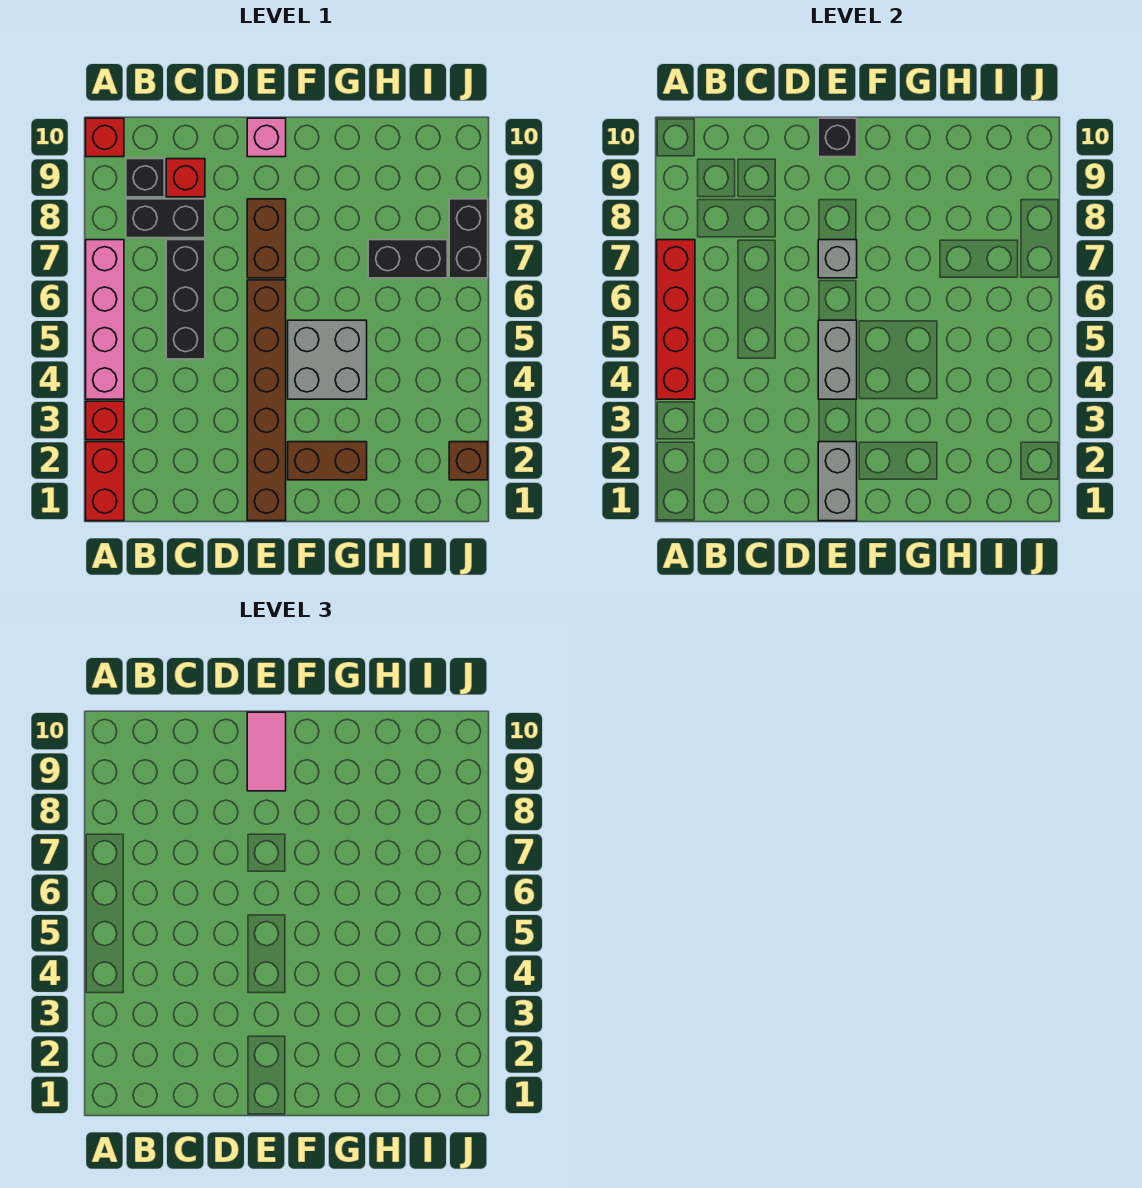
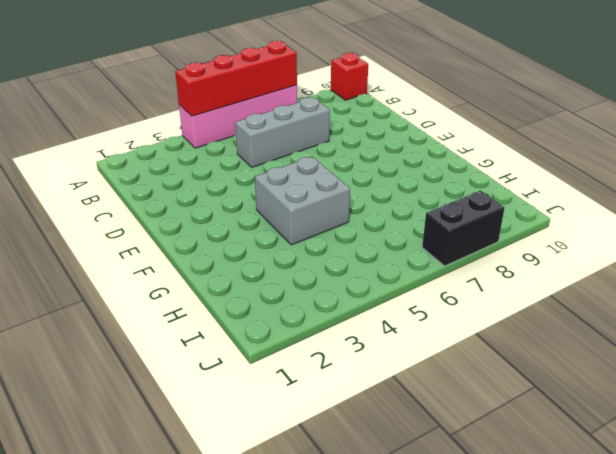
grey brick C5:C7 level 1 -> black brick C5:C7 level 1
none -> red brick A1:A2 level 1
none -> red brick A3 level 1
none -> black brick B8:C8 level 1

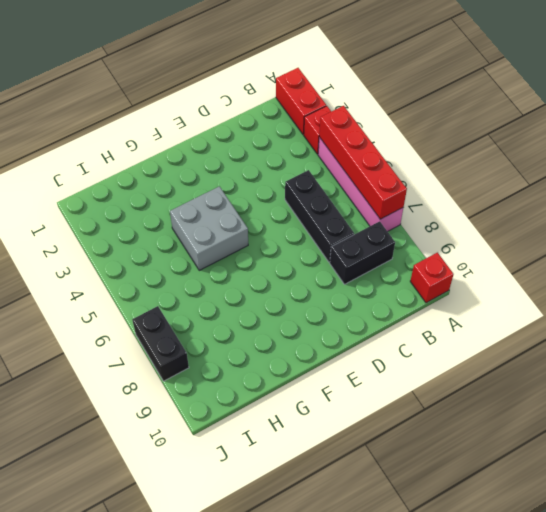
none -> black brick B9 level 1
none -> red brick C9 level 1
none -> brown brick E1:E6 level 1

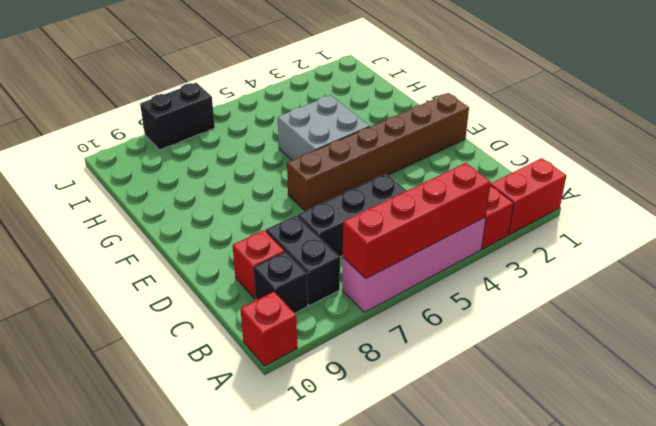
none -> brown brick E7:E8 level 1
none -> pink brick E10 level 1
none -> brown brick F2:G2 level 1

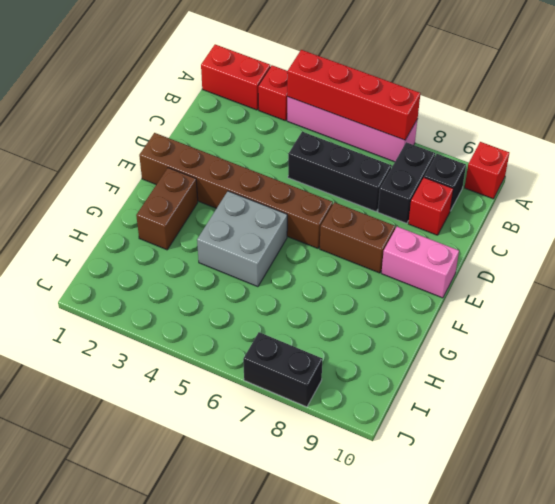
pink brick E9:E10 level 1 -> pink brick E10 level 1
none -> black brick H7:I7 level 1
none -> brown brick J2 level 1
none -> grey brick E1:E2 level 2

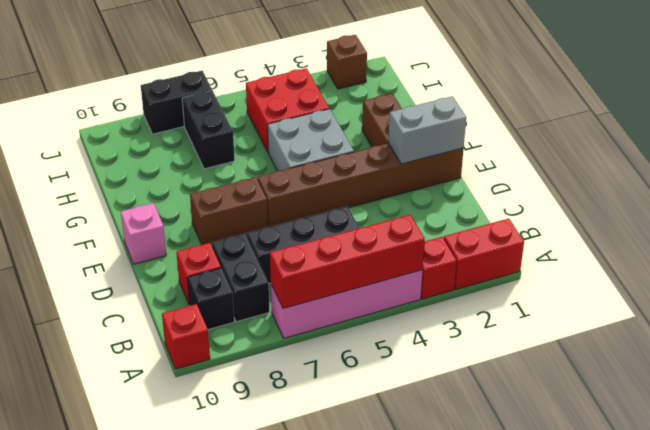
red brick H4:I5 level 1 -> none
none -> grey brick E4:E5 level 2
none -> grey brick E7 level 2
none -> black brick E10 level 2

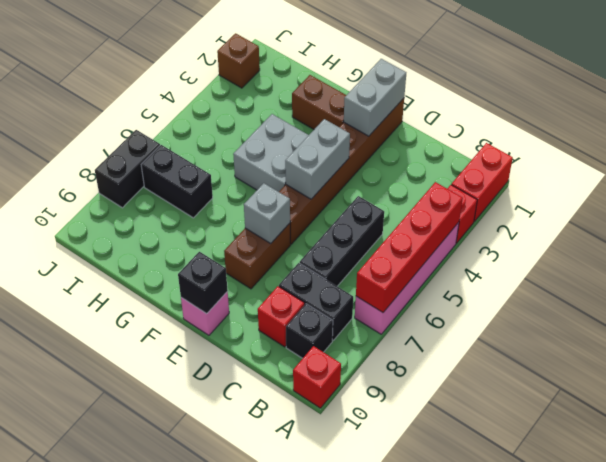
none -> pink tile E9:E10 level 3

